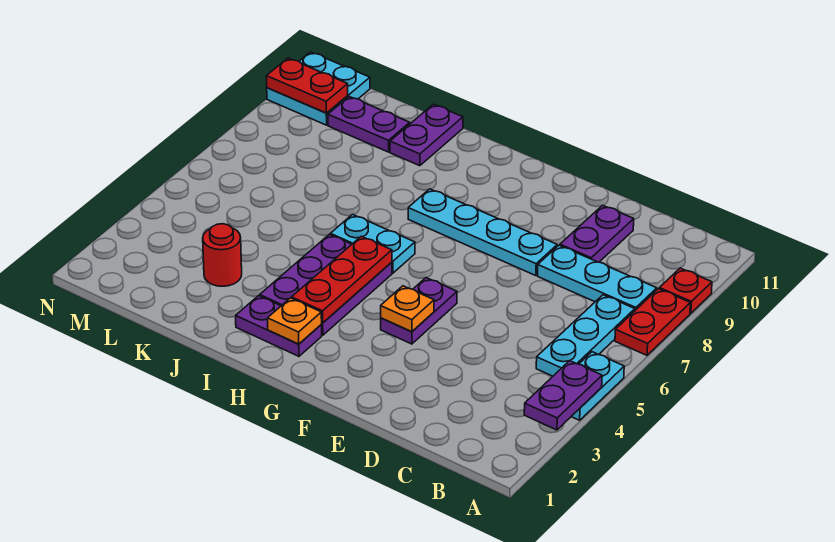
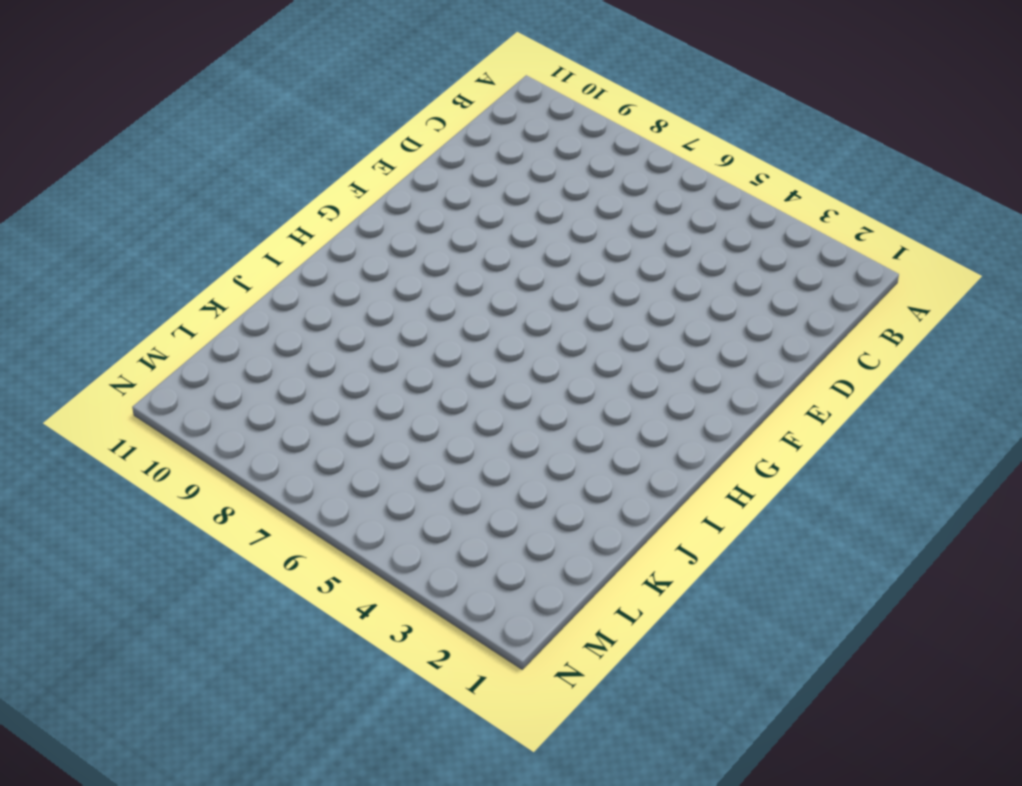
none -> cyan plate A4:A5 level 1
none -> red plate A7:A8 level 1
none -> red plate A9 level 1

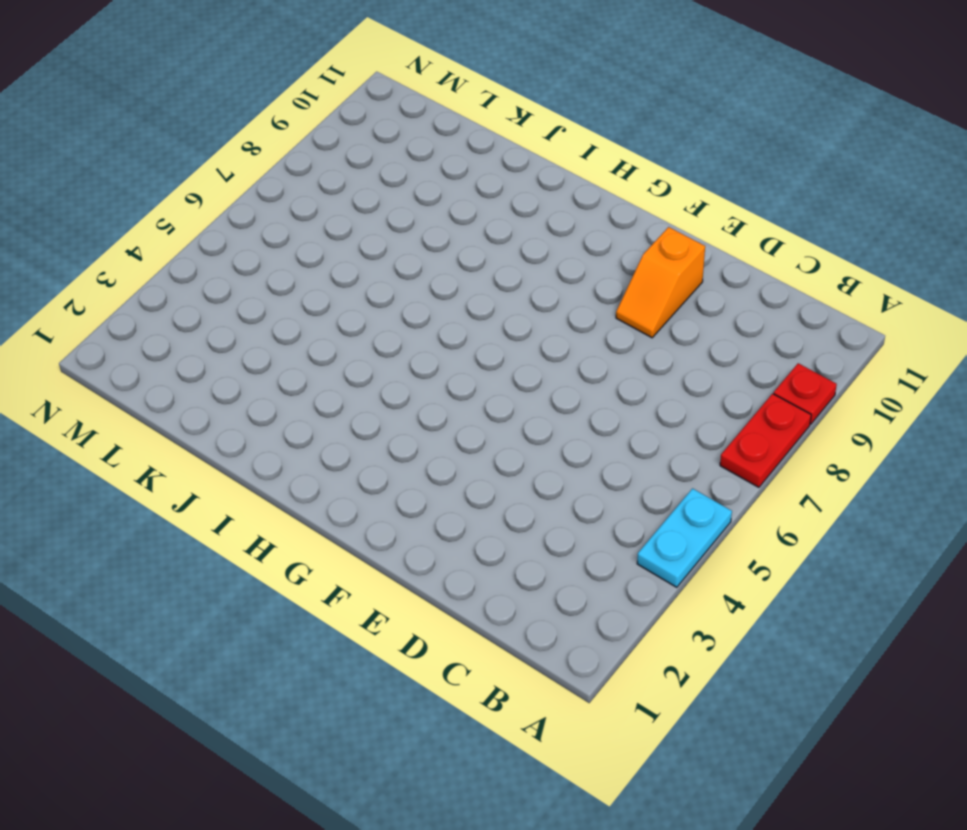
orange slope E9:E10 level 1 top 10 -> none
none -> cyan plate B5:B7 level 1
none -> cyan plate B8:D8 level 1
none -> purple plate D9:D10 level 1

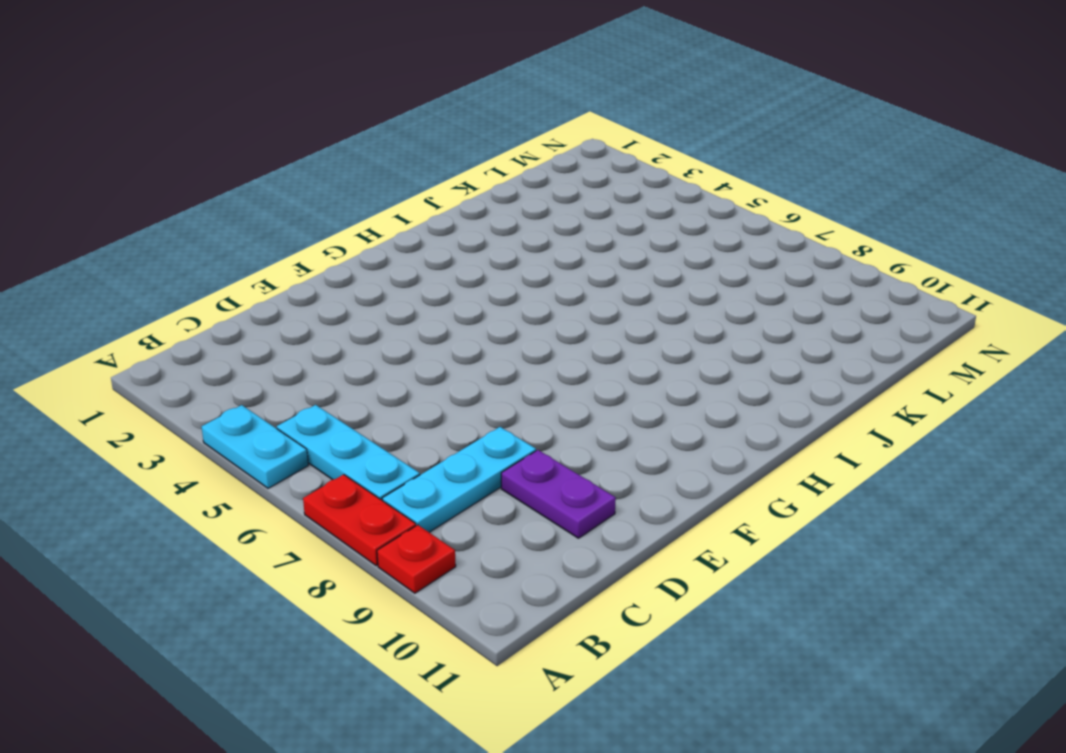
none -> cyan plate E8:H8 level 1
none -> purple plate F4:F5 level 1
none -> purple plate H2:I2 level 1

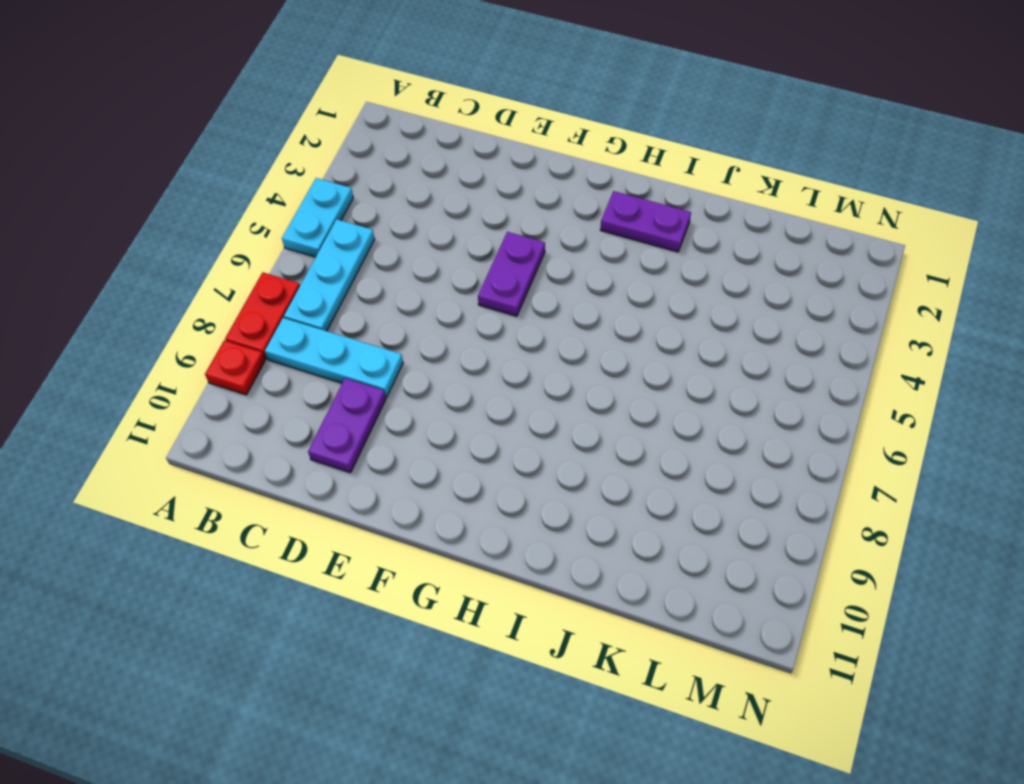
none -> cyan plate E8:H8 level 1
none -> purple plate H3:I5 level 1
none -> cyan plate H6:I6 level 1

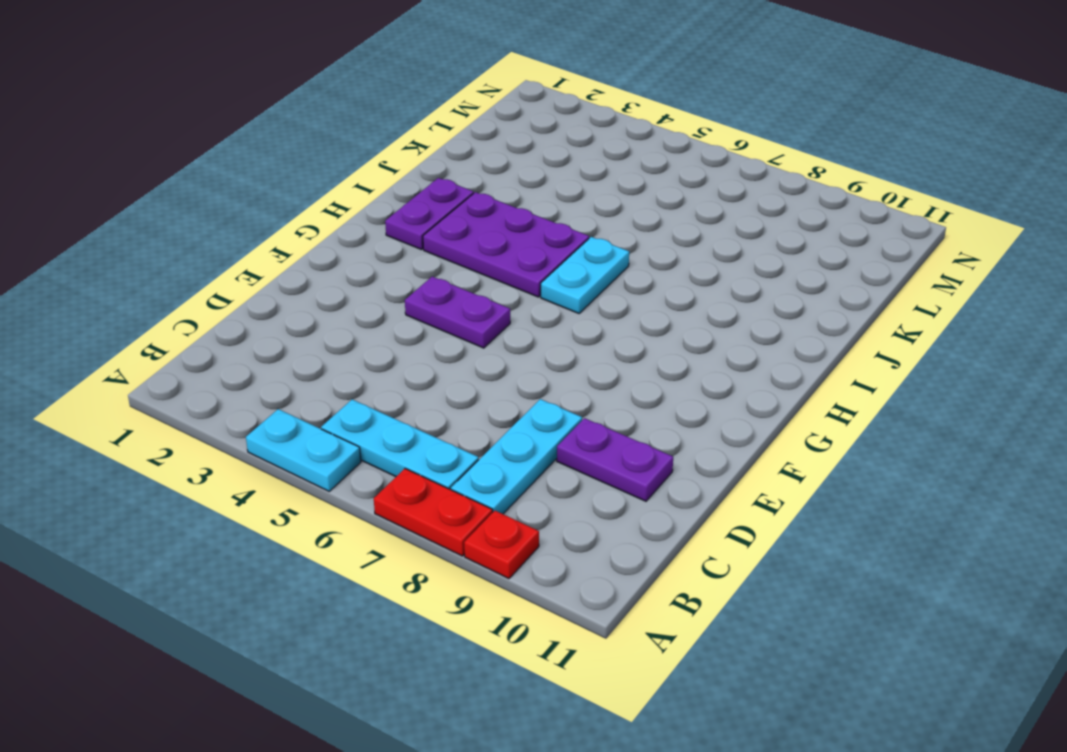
none -> cyan plate E8:H8 level 1
none -> purple plate J10:J11 level 1
none -> red round brick K3 level 1

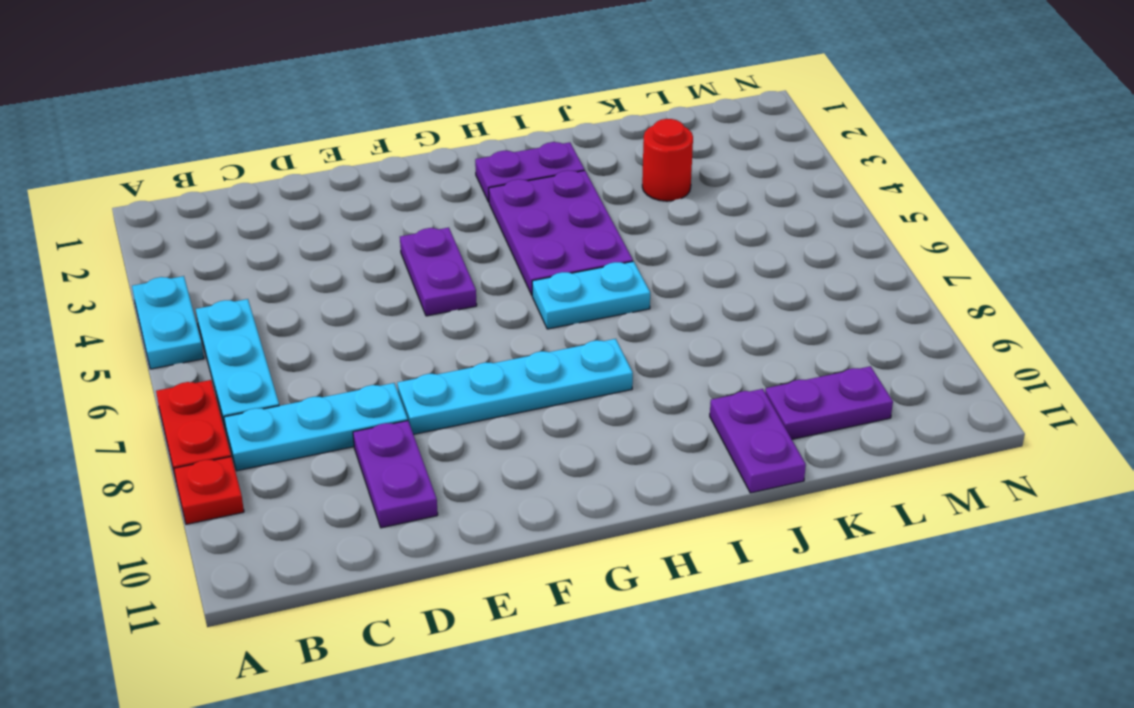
none -> cyan plate M10:N11 level 1
none -> purple plate A3:A4 level 2
none -> orange plate F4 level 2

